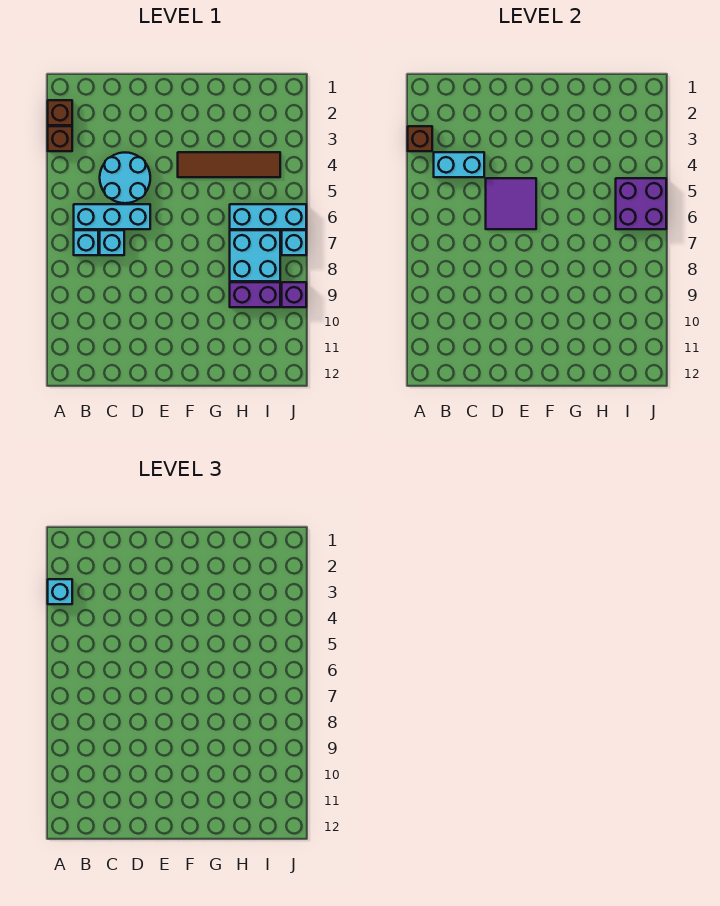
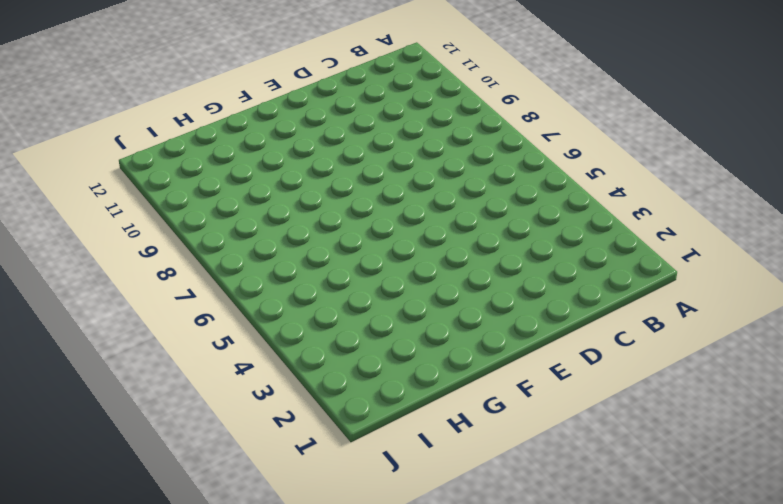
none -> brown brick A2 level 1
none -> brown brick A3 level 1
none -> cyan brick B6:D6 level 1

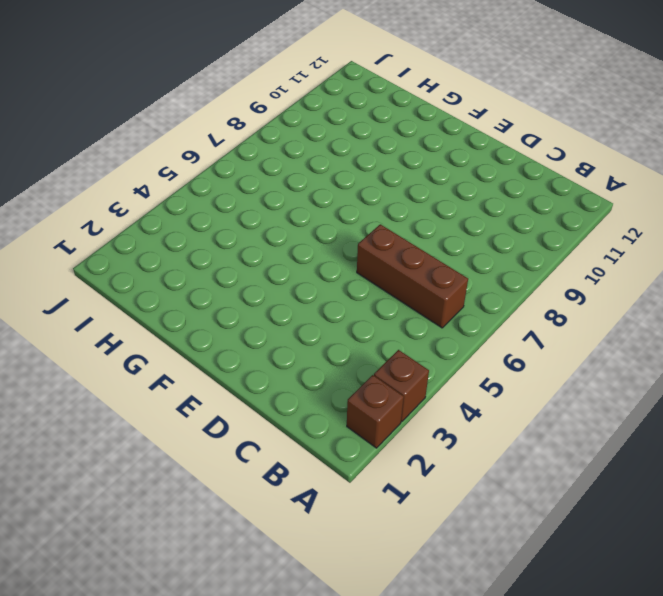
brown brick B6:D6 level 1 -> cyan brick B6:D6 level 1
none -> cyan brick B7 level 1
none -> cyan round brick C4:D5 level 1
none -> cyan brick C7 level 1

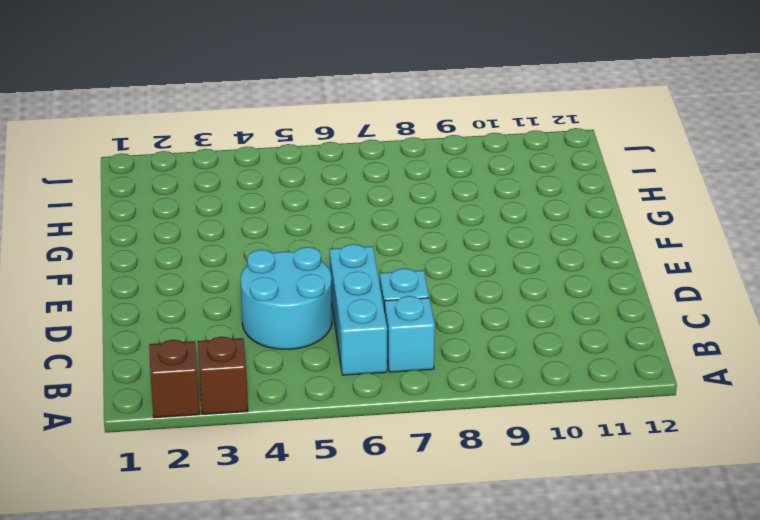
none -> brown tile F4:I4 level 1
none -> cyan brick H6:J6 level 1
none -> cyan brick H7:I8 level 1

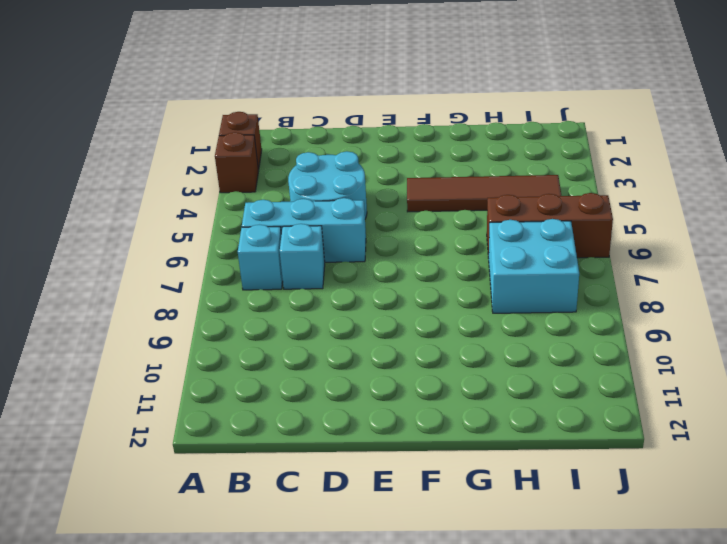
brown brick H6:J6 level 1 -> cyan brick H6:J6 level 1
none -> purple brick H9:I9 level 1
none -> cyan brick J7 level 1
none -> purple brick J9 level 1

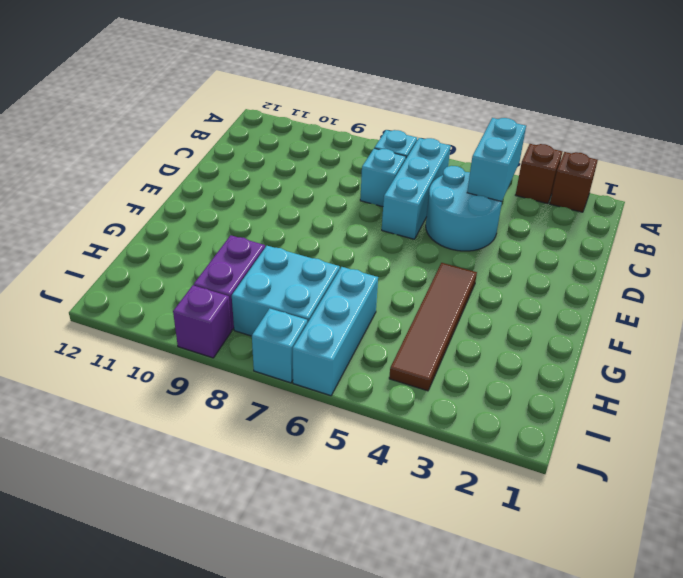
none -> brown brick A3 level 2
none -> purple tile D5:E6 level 2
none -> purple brick I5:J6 level 2

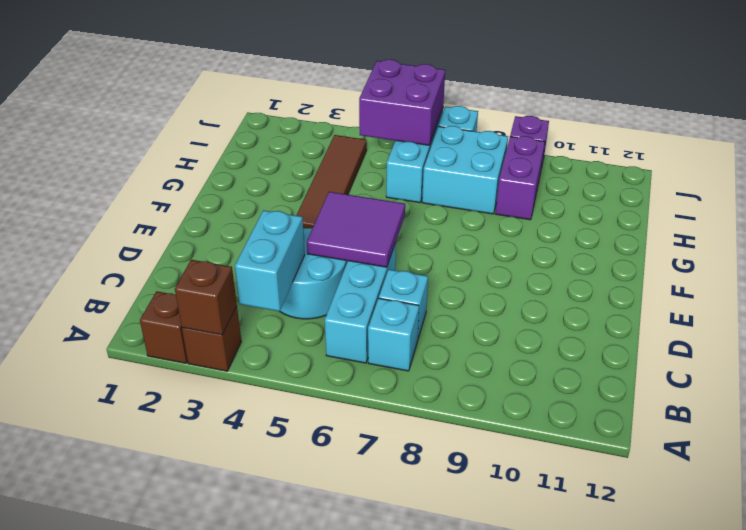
none -> cyan brick A3 level 3

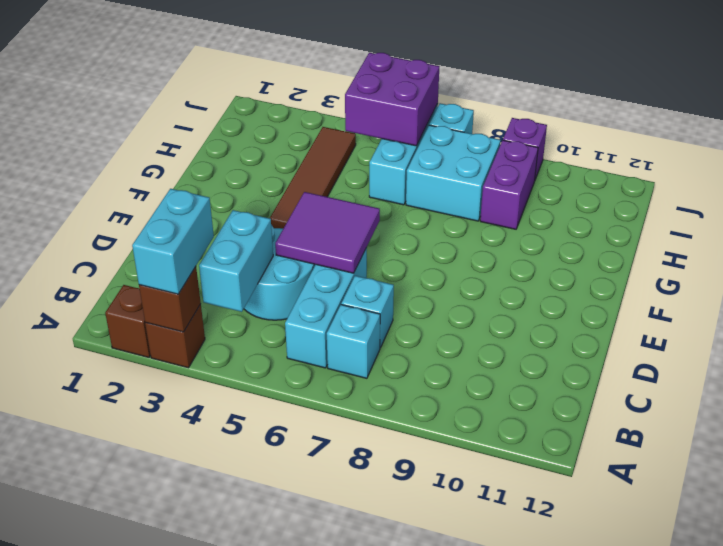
cyan brick A3:B3 level 3 -> cyan brick A3 level 3

